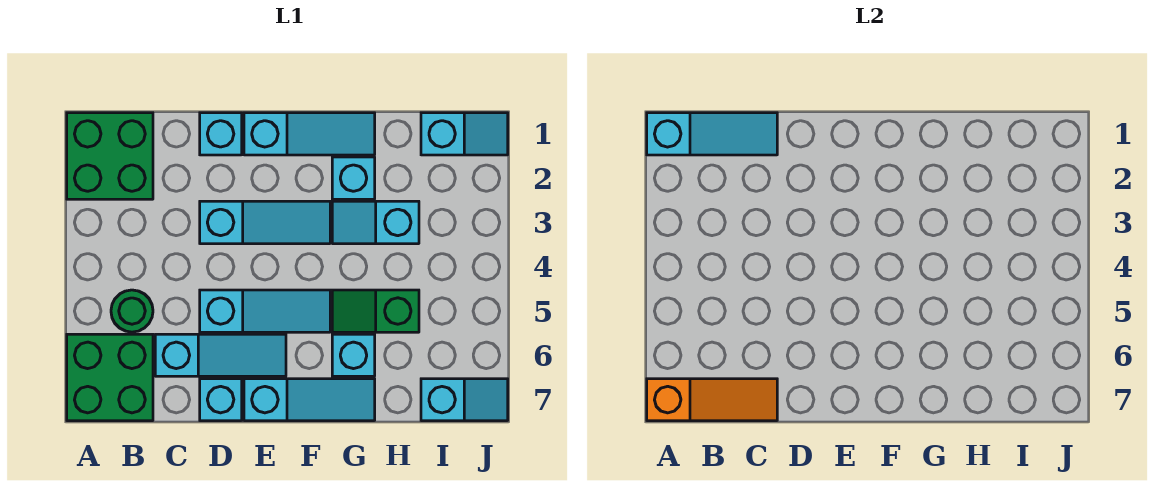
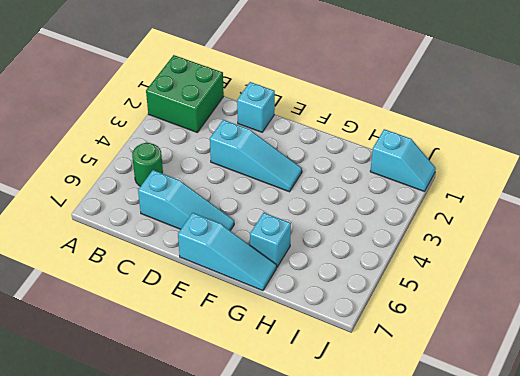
none -> green brick A6:B7 level 1
none -> cyan slope D5:F5 level 1 top D
none -> cyan brick D7 level 1

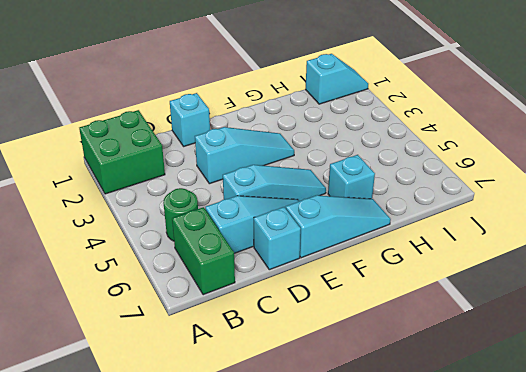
green brick B6:B7 level 1 -> green brick A6:B7 level 1
none -> cyan slope E1:G1 level 1 top E
none -> cyan brick G2 level 1
none -> cyan slope G3:H3 level 1 top H

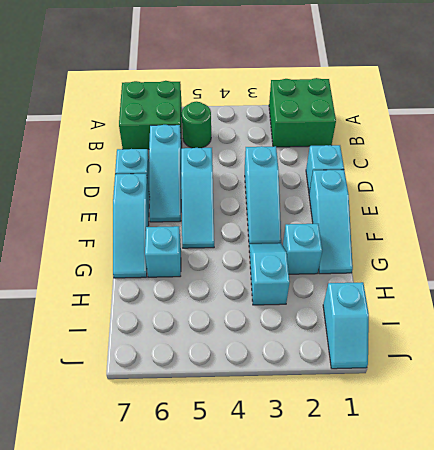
none -> green slope G5:H5 level 1 top H
none -> cyan slope I7:J7 level 1 top I
none -> cyan slope A1:C1 level 2 top A

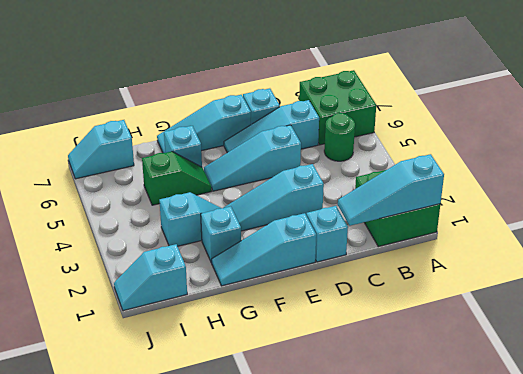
none -> orange slope A7:C7 level 2 top A

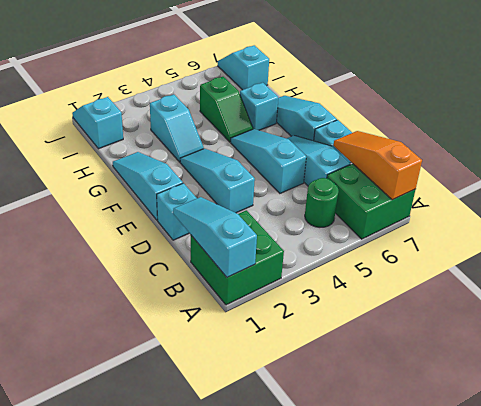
none -> cyan brick G2 level 1

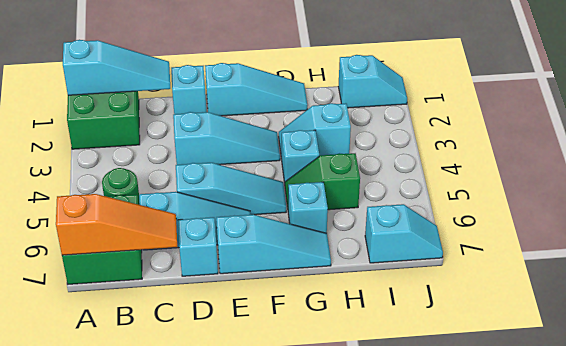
cyan brick G4 level 1 -> cyan brick G2 level 1

